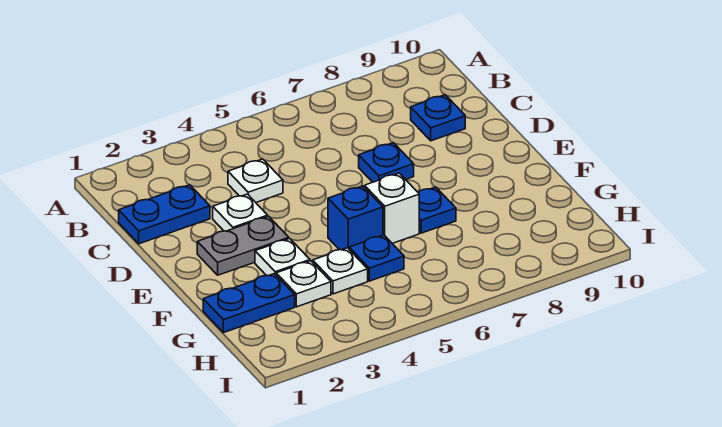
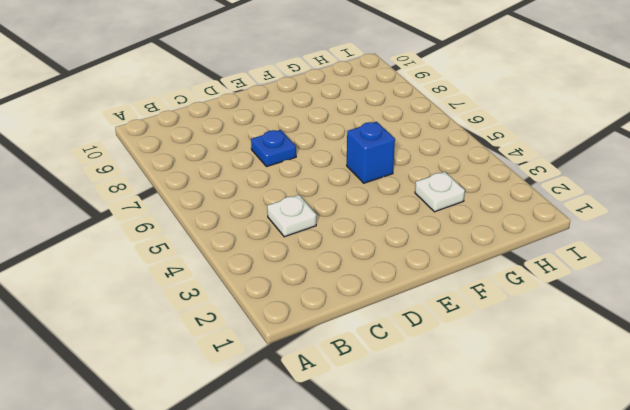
none -> blue plate C1:C2 level 1
none -> blue plate C9 level 1
none -> white plate D3 level 1

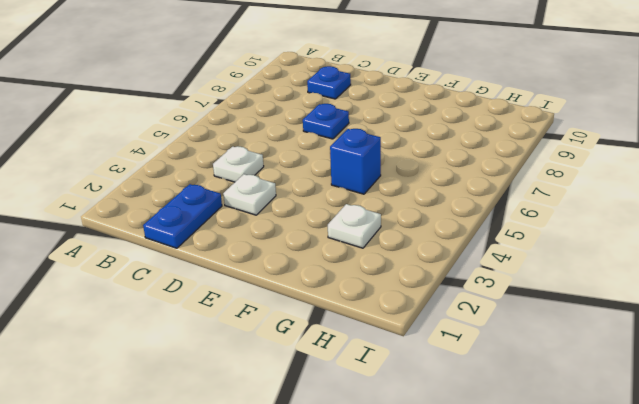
none -> grey plate E2:E3 level 1
none -> white plate F3 level 1
none -> white brick F6 level 1

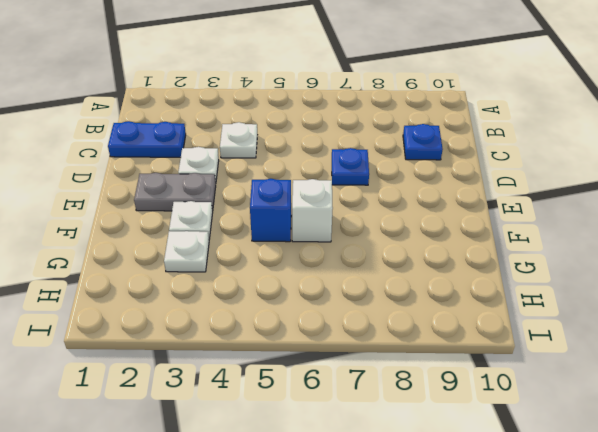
none -> blue plate F7 level 1
none -> blue plate G1:G2 level 1
none -> white plate G4 level 1

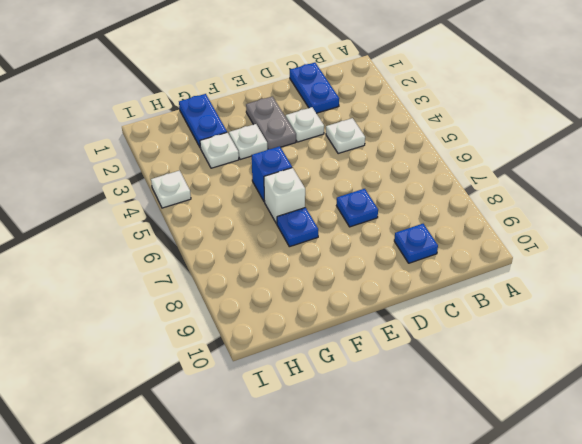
white plate I4 level 1 -> white plate G4 level 1
none -> blue plate G5 level 1

